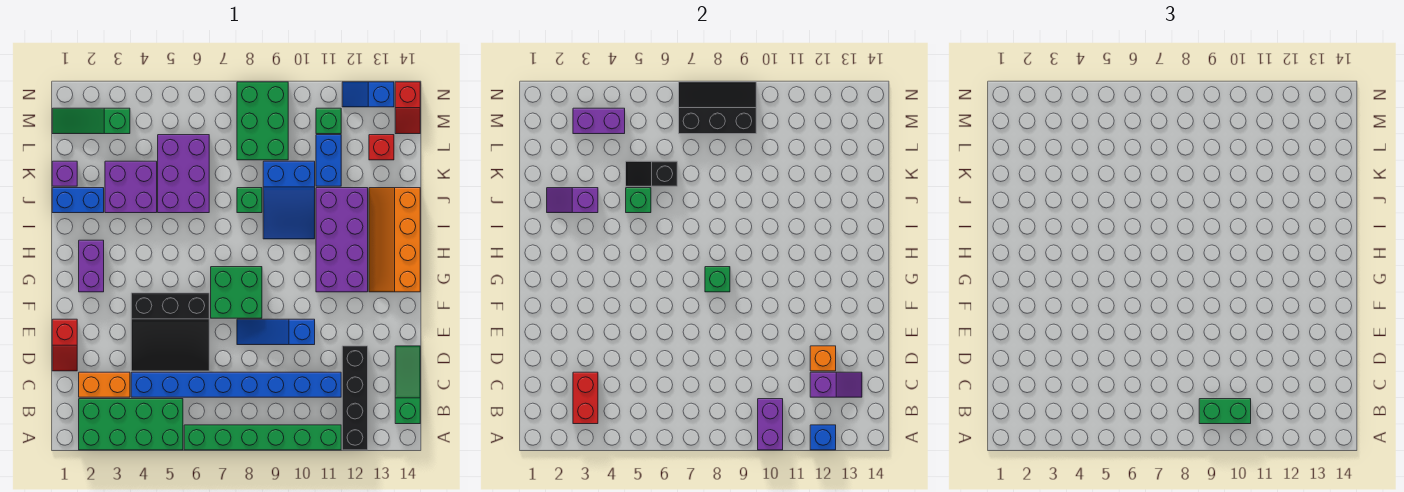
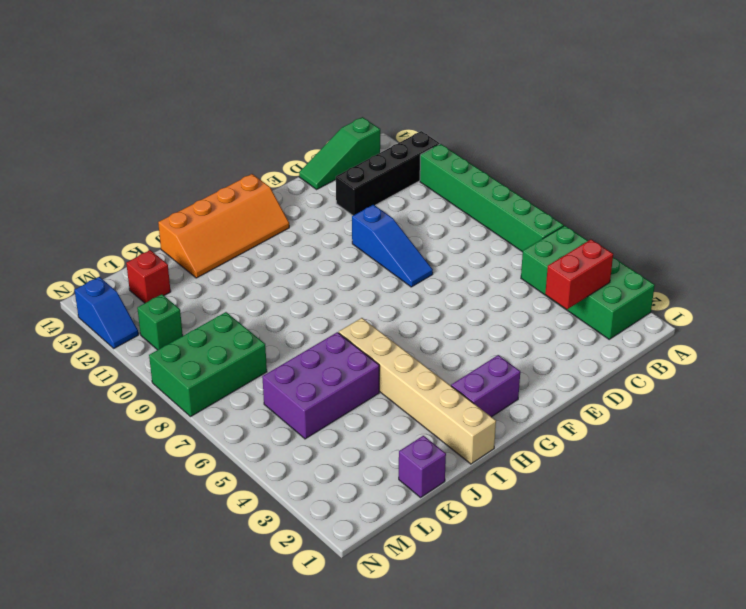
tan brick I1:I6 level 1 -> none
none -> orange brick C2:C3 level 1
none -> blue brick C4:C11 level 1
none -> red slope D1:E1 level 1 top E
none -> black slope D4:F6 level 1 top F

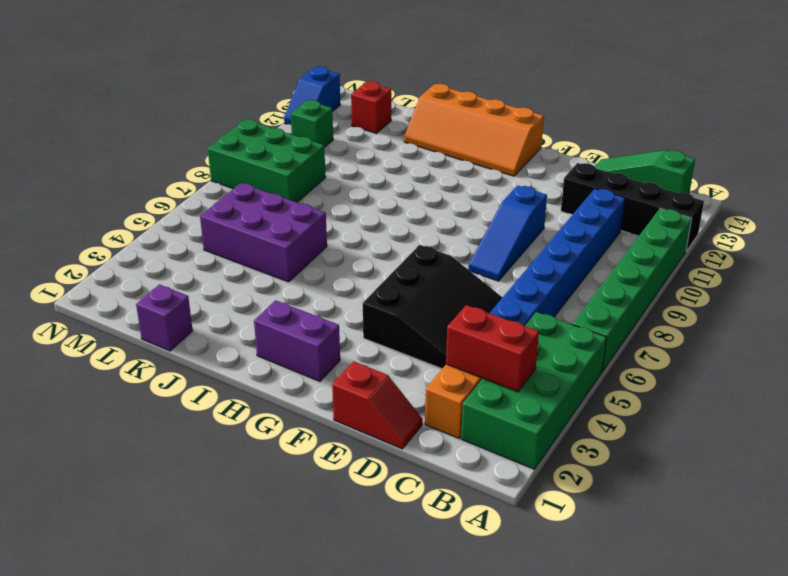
none -> green brick F7:G8 level 1
none -> purple brick G11:J12 level 1
none -> blue slope I9:K10 level 1 top K
none -> blue brick J1:J2 level 1

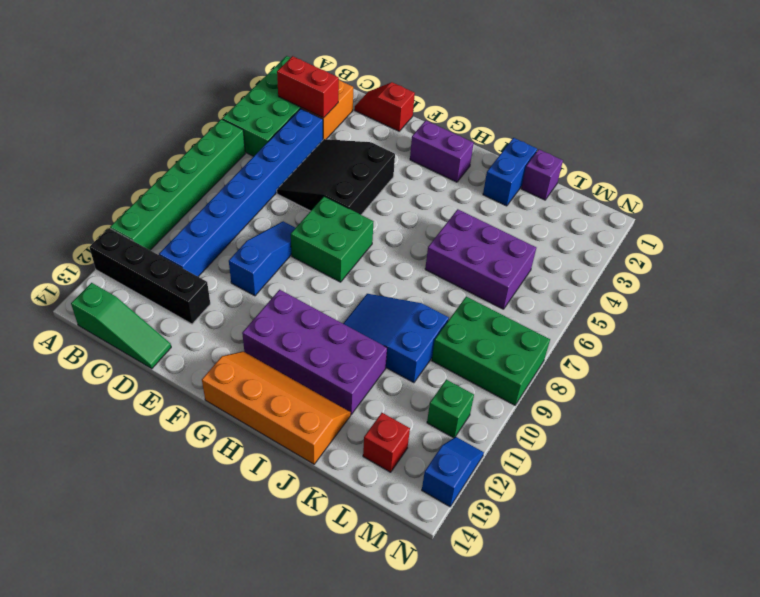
none -> purple brick J3:K4 level 1
none -> green brick J8 level 1
none -> blue brick K11:L11 level 1
none -> green slope M1:M3 level 1 top 3

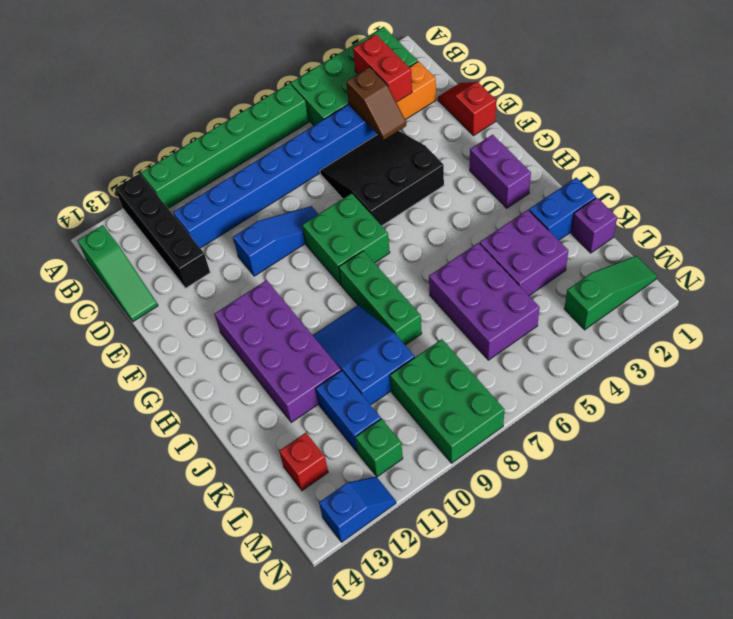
brown slope C4:D4 level 2 top C -> none
green brick H8:J8 level 1 -> green brick J8 level 1
none -> orange slope G13:J14 level 1 top 14
none -> red slope M14:N14 level 1 top N
none -> purple brick A10:B10 level 2
none -> blue brick A12 level 2

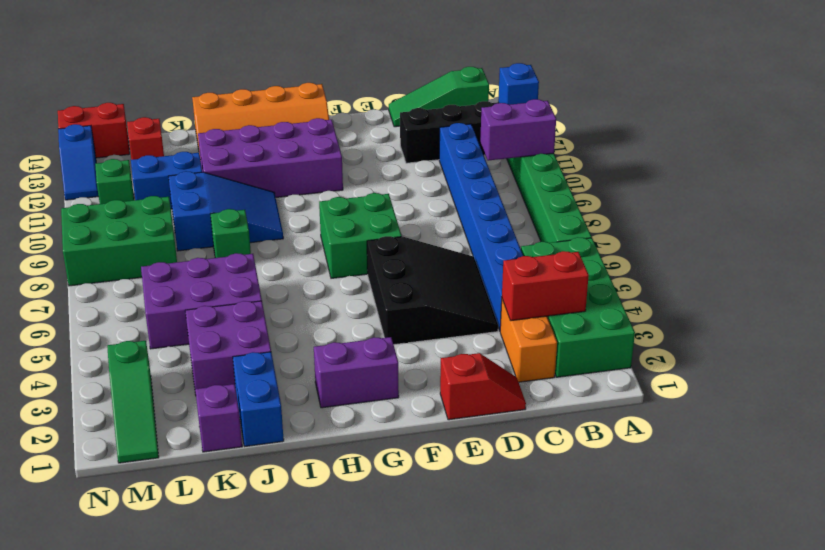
red brick M14:N14 level 1 -> red slope M14:N14 level 1 top N
none -> blue slope E8:E10 level 1 top 10
none -> purple slope C12:C13 level 2 top 12
none -> orange brick D12 level 2
none -> green brick G8 level 2

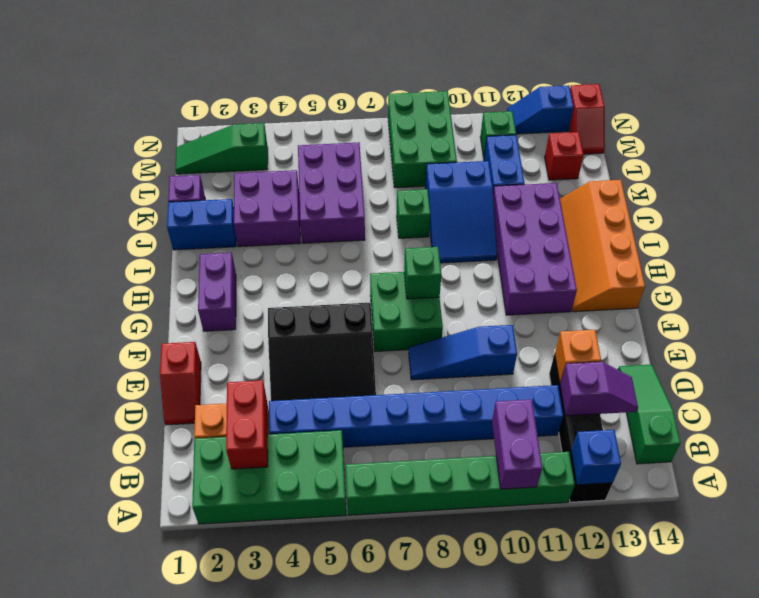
none -> purple slope J2:J3 level 2 top 3
none -> green brick J5 level 2
none -> black slope K5:K6 level 2 top 6
none -> purple brick M3:M4 level 2

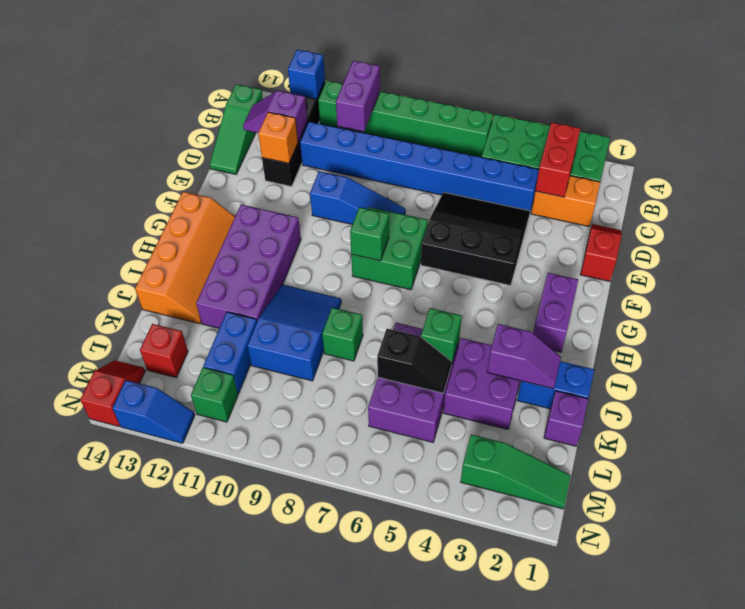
none -> green brick L8:N9 level 1
none -> purple brick M3:M4 level 2
none -> black slope M7:N9 level 2 top M
none -> green brick B9:B10 level 3

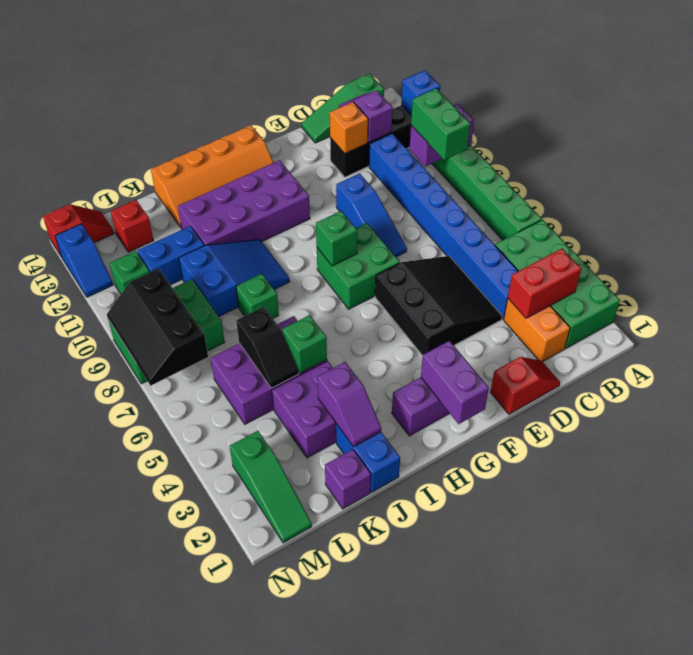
purple brick G1:G2 level 2 -> purple brick M3:M4 level 2

